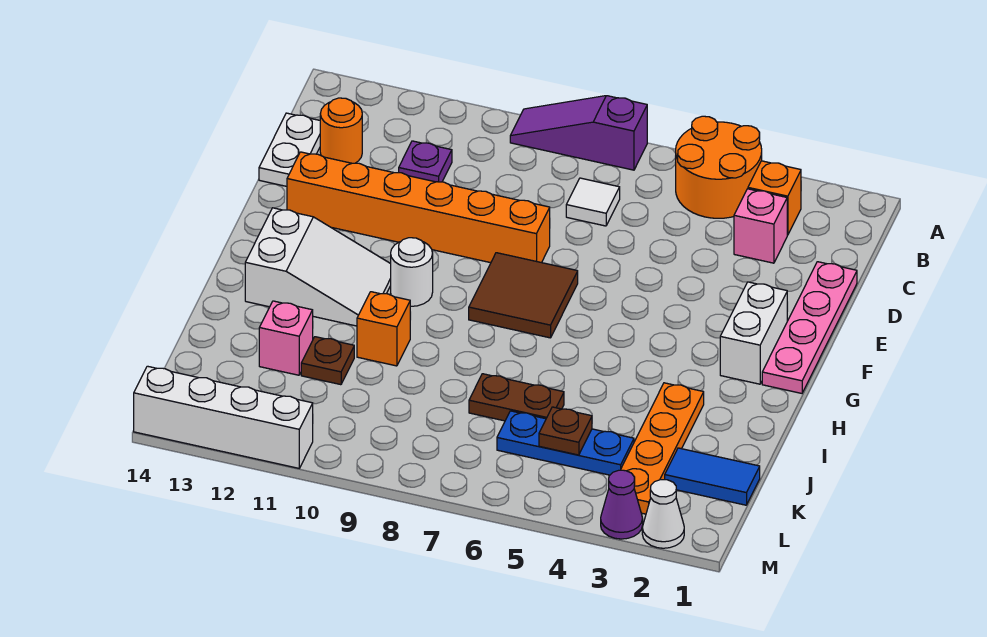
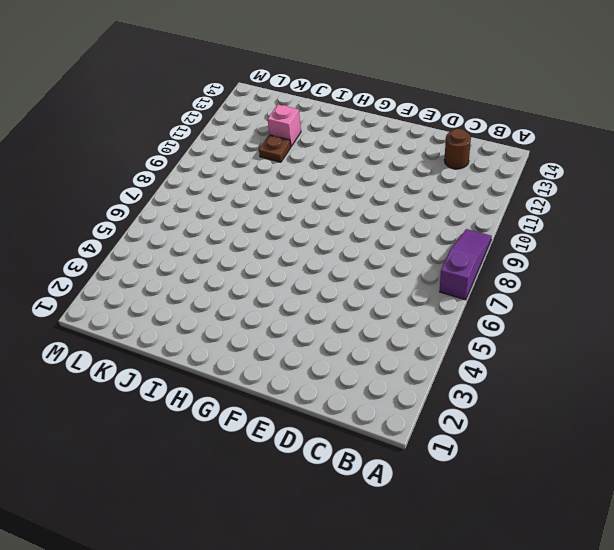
brown round brick C13 level 1 -> orange round brick C13 level 1
none -> orange round brick A4:B5 level 1
none -> orange brick B3 level 1
none -> pink brick C3 level 1

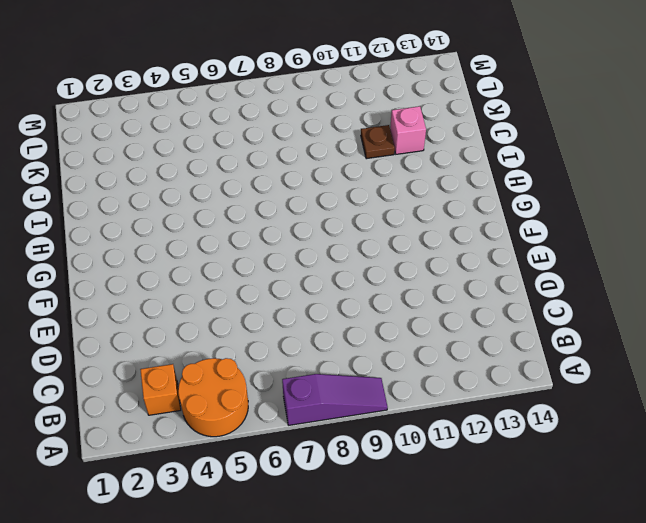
none -> pink brick C3 level 1
none -> white tile C7 level 1
none -> purple plate C11 level 1

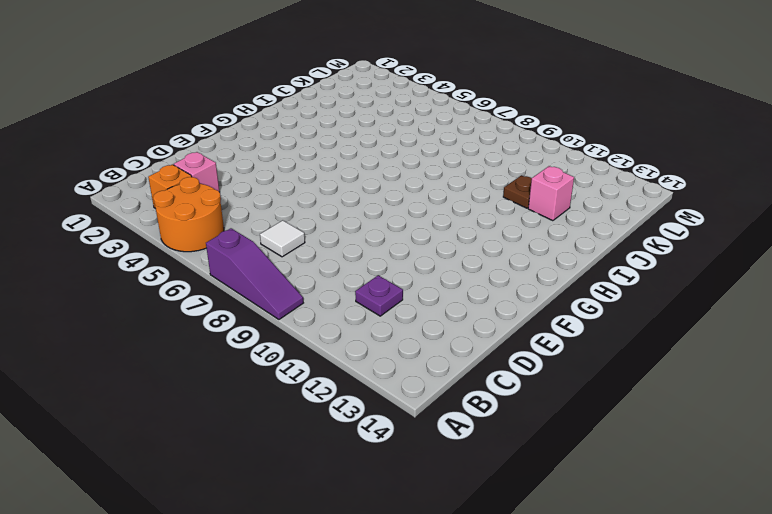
none -> orange round brick C13 level 1
none -> white plate C14:D14 level 1
none -> pink plate D1:G1 level 1

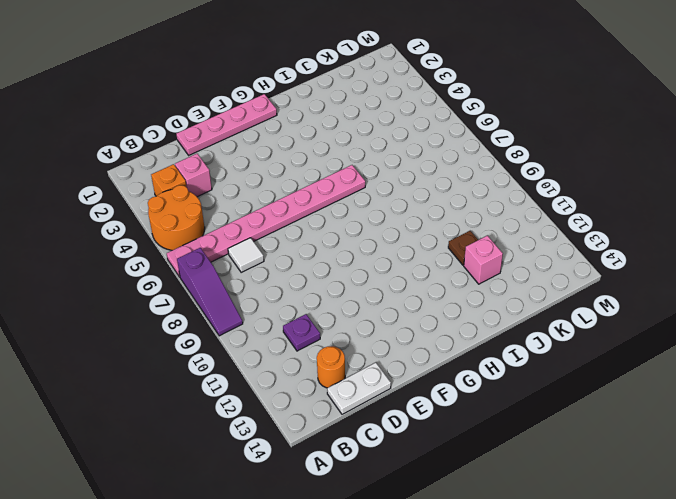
pink plate A6:H6 level 1 -> none
none -> orange brick E8:E13 level 1
none -> white brick F2:G2 level 1
none -> brown tile F7:G8 level 1

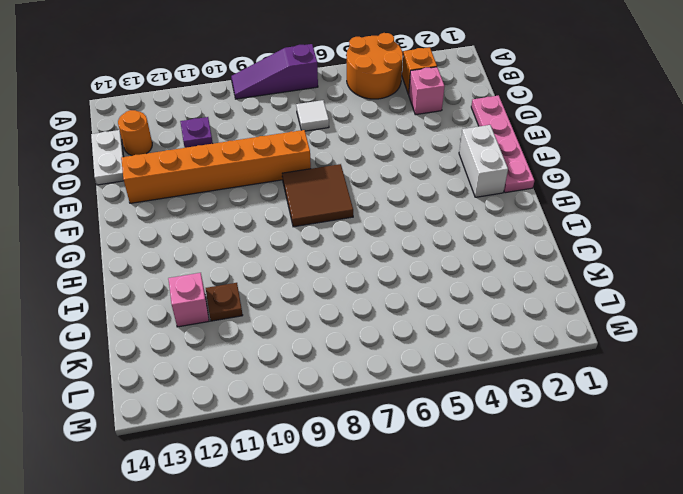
none -> white round brick G10 level 1
none -> white slope G11:H13 level 1 top 13
none -> orange plate I3:L3 level 1

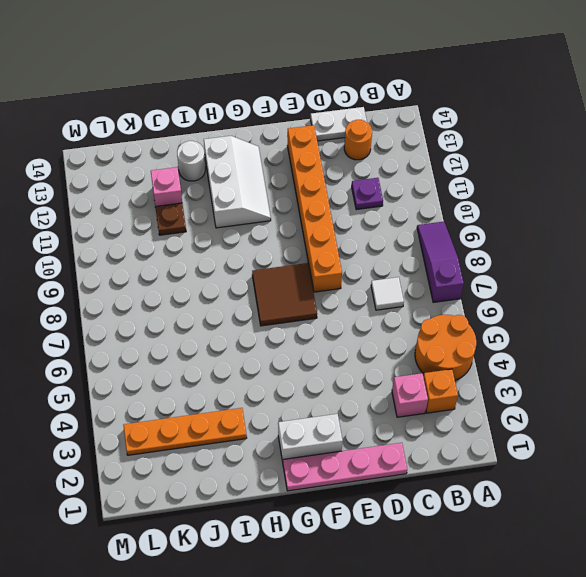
white slope G11:H13 level 1 top H -> white slope G11:H13 level 1 top 13
white round brick I13 level 1 -> white round brick G10 level 1
none -> orange brick I10 level 1
none -> brown plate J6:J7 level 1
none -> blue tile K1:K2 level 1

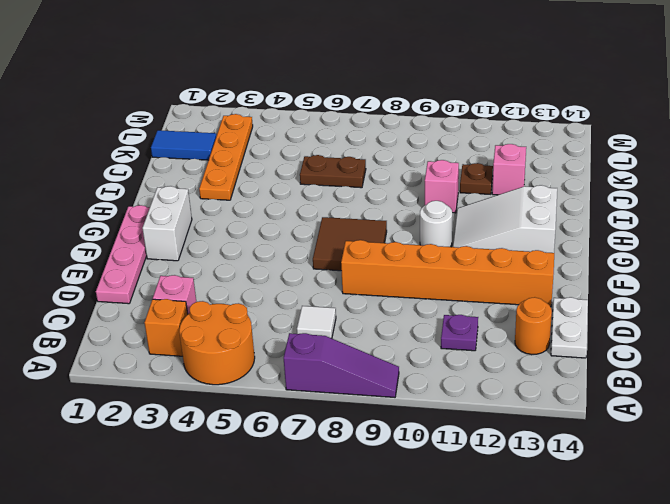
pink brick I10 level 1 -> orange brick I10 level 1
none -> blue plate K4:K6 level 1
none -> white cone M2 level 1
none -> purple cone M3 level 1

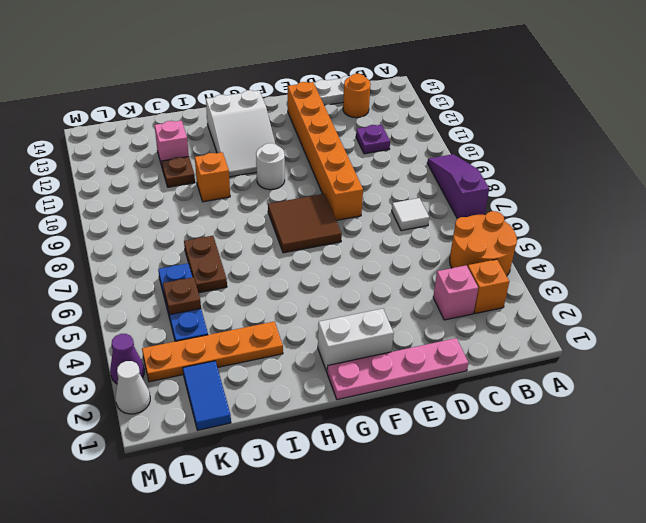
none -> white brick M11:M14 level 1

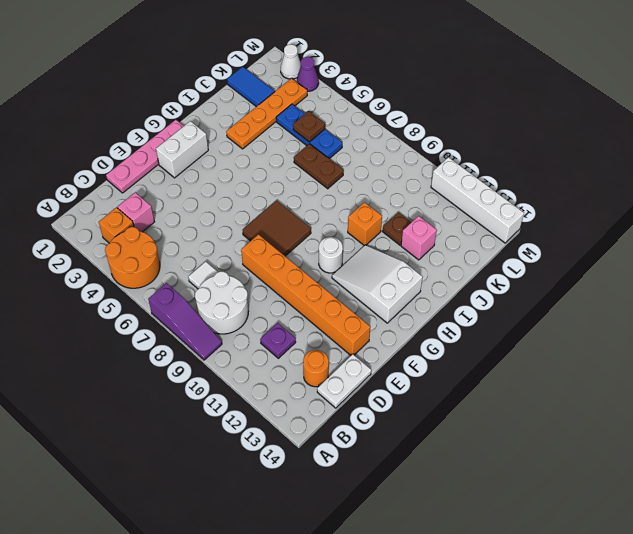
white round brick B8:C9 level 1 -> none

